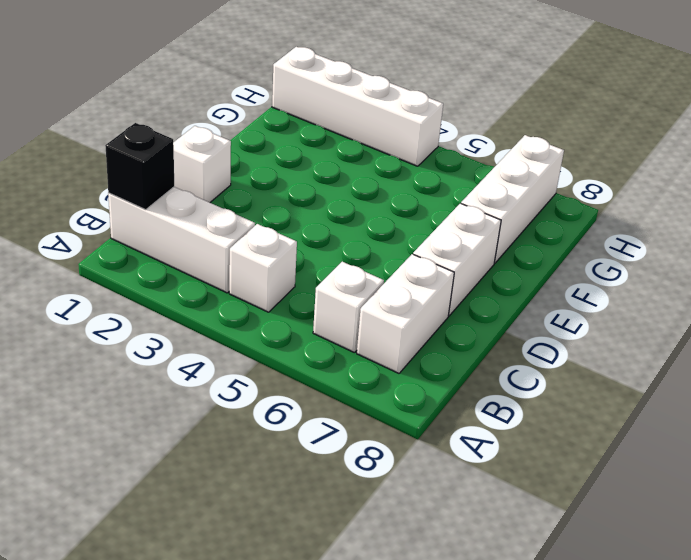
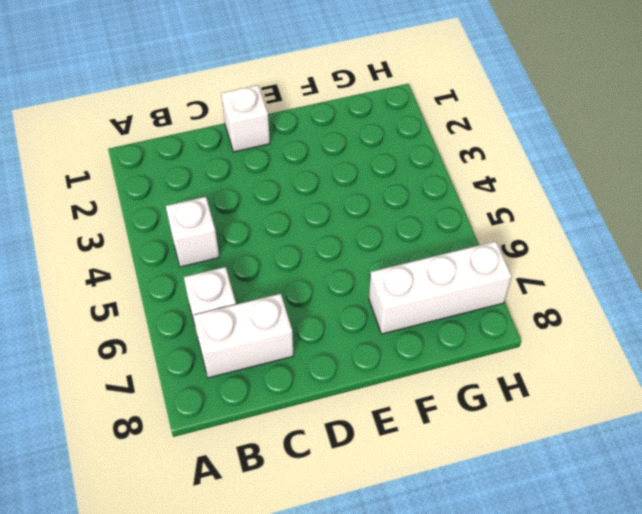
none -> white brick B1:B3 level 1
none -> white brick D7:E7 level 1

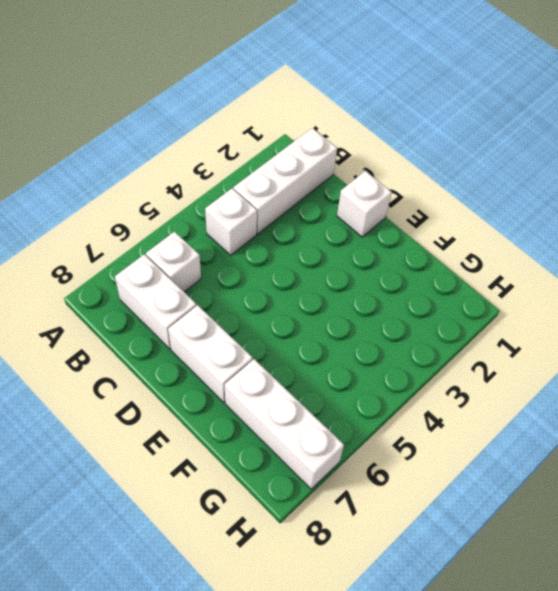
none -> white brick H1:H4 level 1
none -> black brick B1 level 2

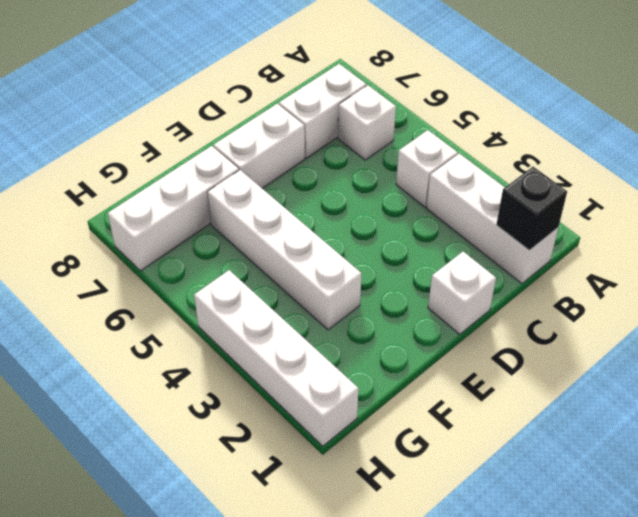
white brick F3:F6 level 1 -> none

